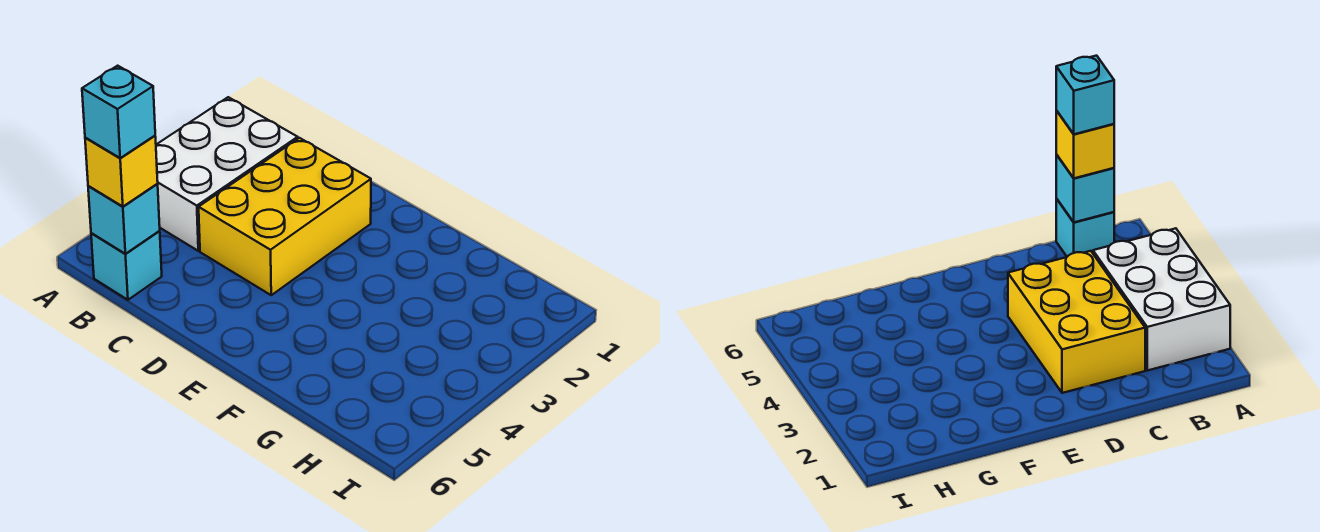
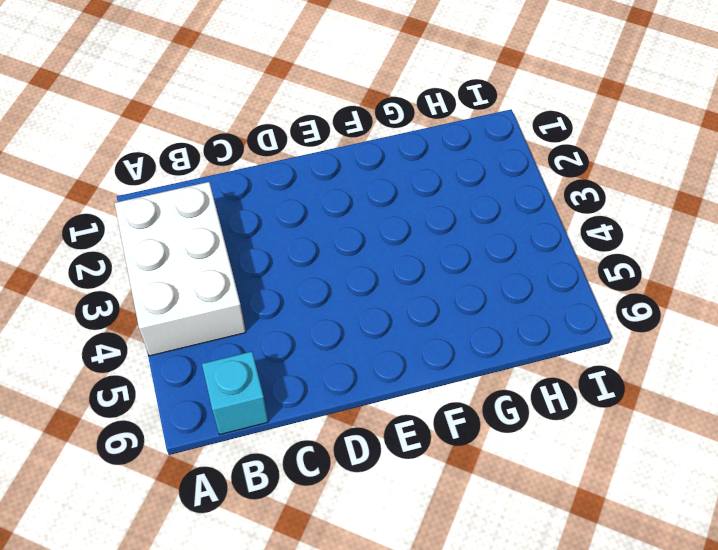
none -> yellow brick C2:D4 level 1
none -> cyan brick B6 level 2

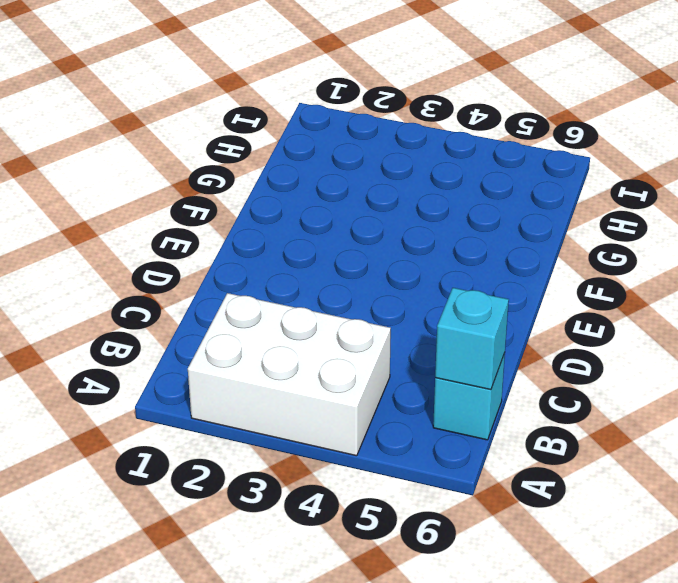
none -> yellow brick C2:D4 level 1
none -> yellow brick B6 level 3

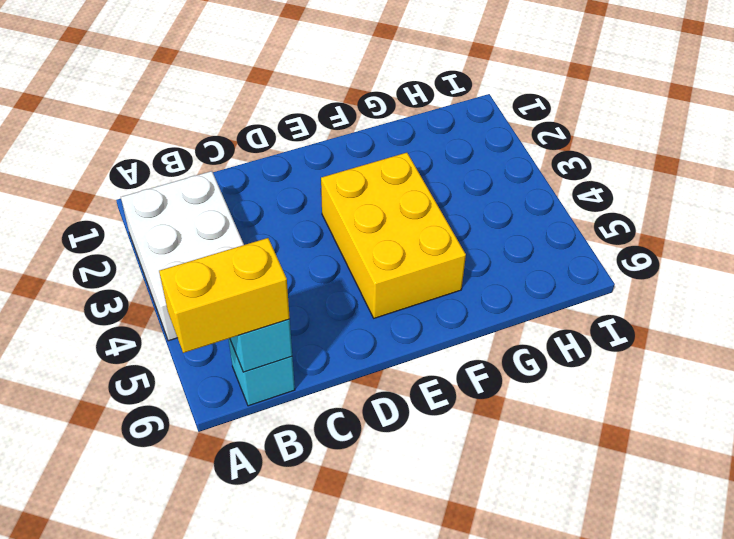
yellow brick A6:B6 level 3 -> yellow brick B6 level 3
yellow brick E3:F5 level 1 -> yellow brick C2:D4 level 1
none -> cyan brick B6 level 4

